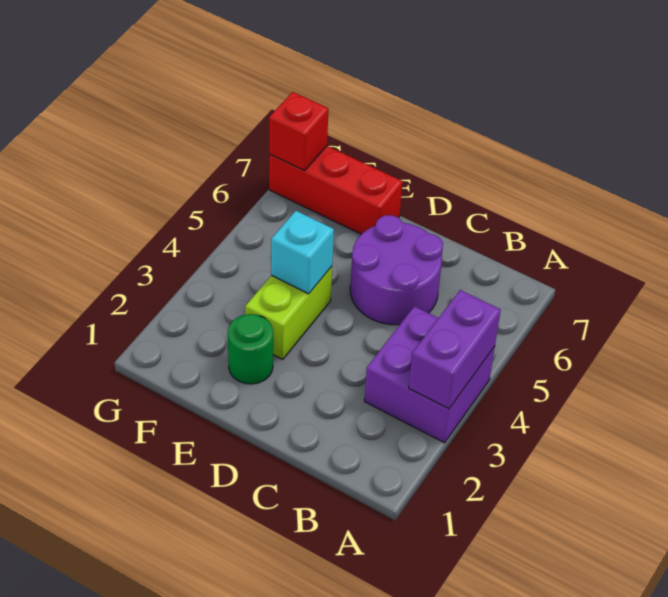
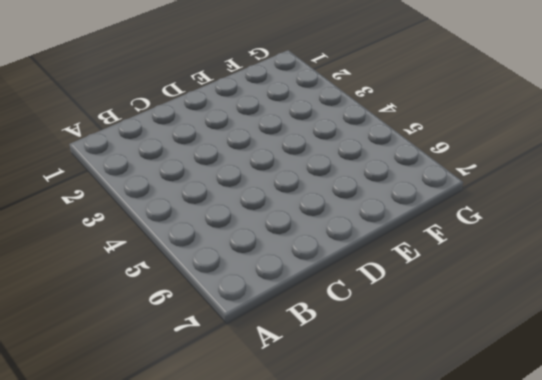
none -> purple brick A3:B4 level 1
none -> purple round brick C5:D6 level 1

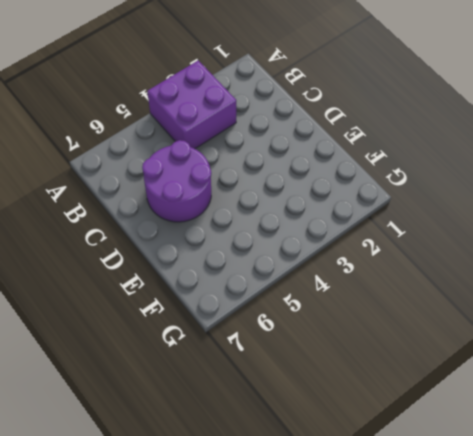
none -> green round brick E2 level 1
none -> lime brick E3:E4 level 1

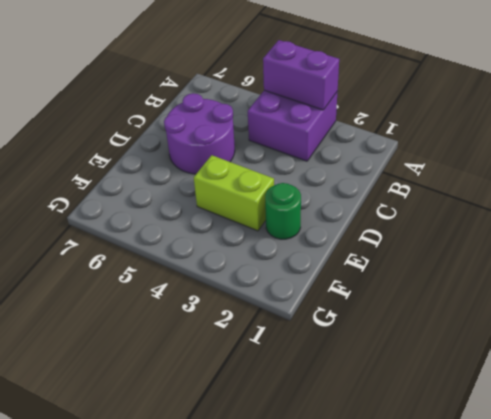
none -> red brick E7:G7 level 1
none -> cyan brick E4 level 2

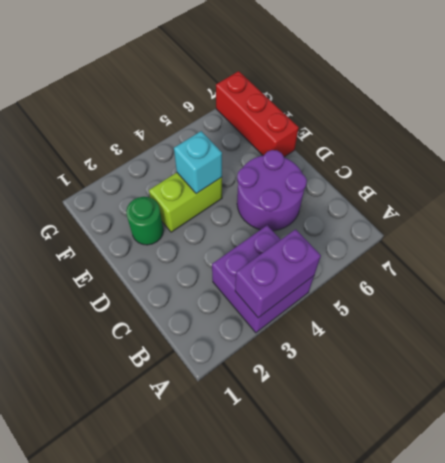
none -> red brick G7 level 2

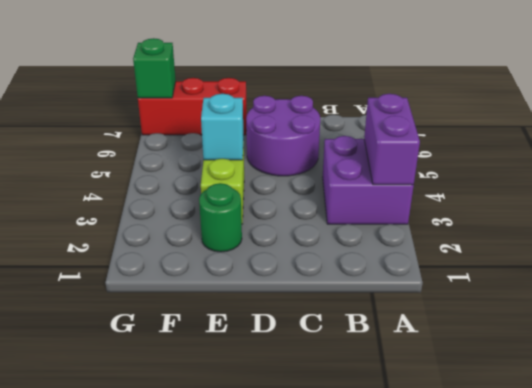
green brick G7 level 2 -> red brick G7 level 2

